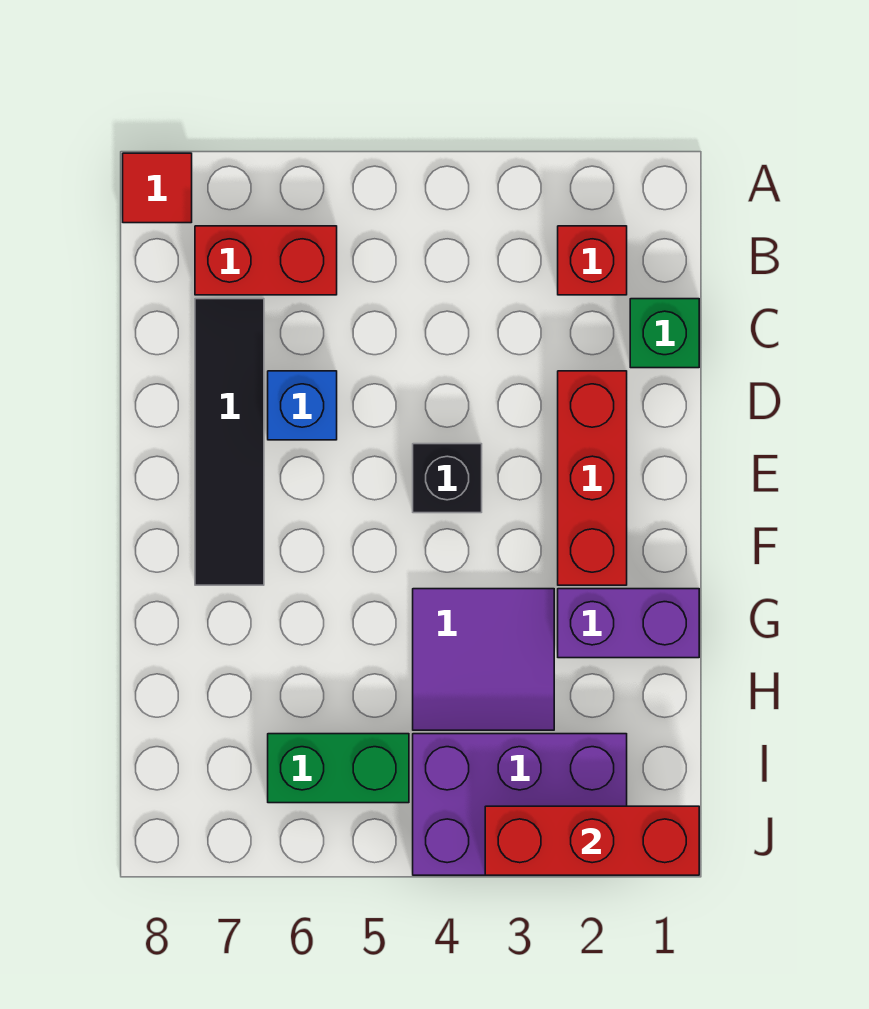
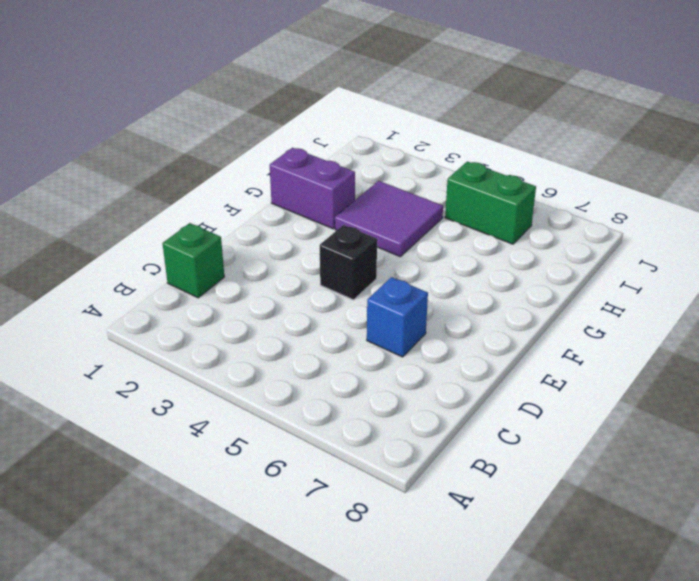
none -> red tile A8 level 1
none -> red brick B2 level 1
none -> red brick B6:B7 level 1

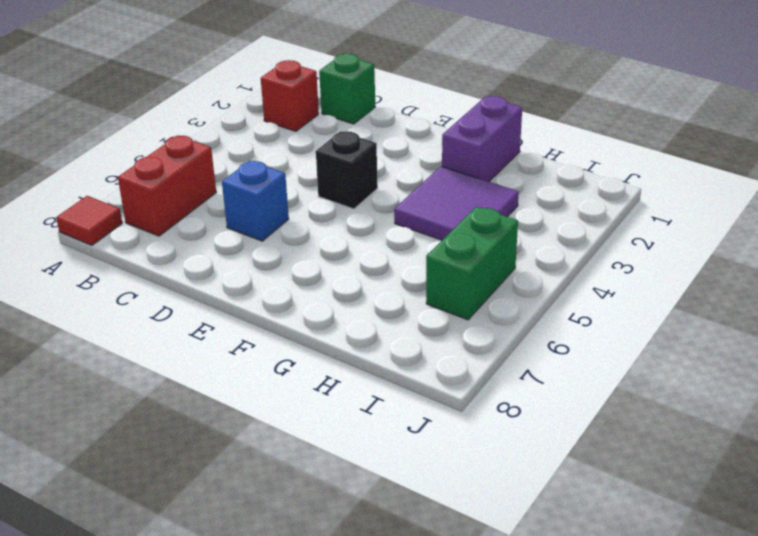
none -> black tile C7:F7 level 1
none -> red brick D2:F2 level 1
none -> purple brick I2:J4 level 1

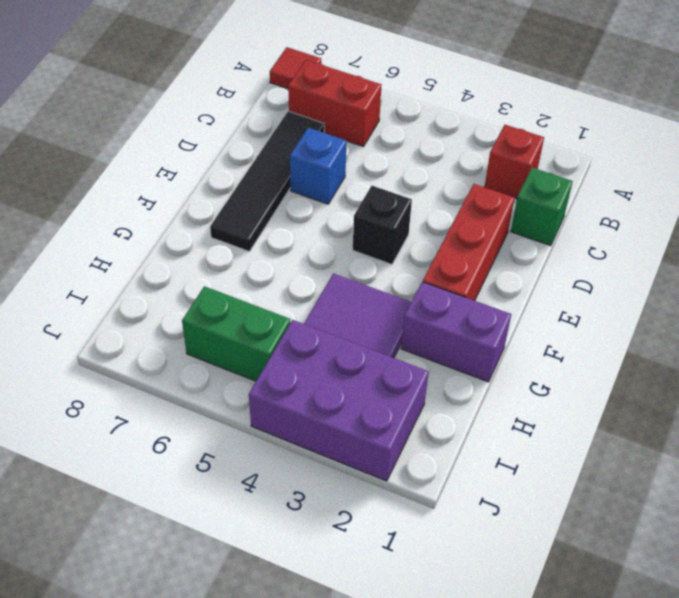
none -> red brick J1:J3 level 2

